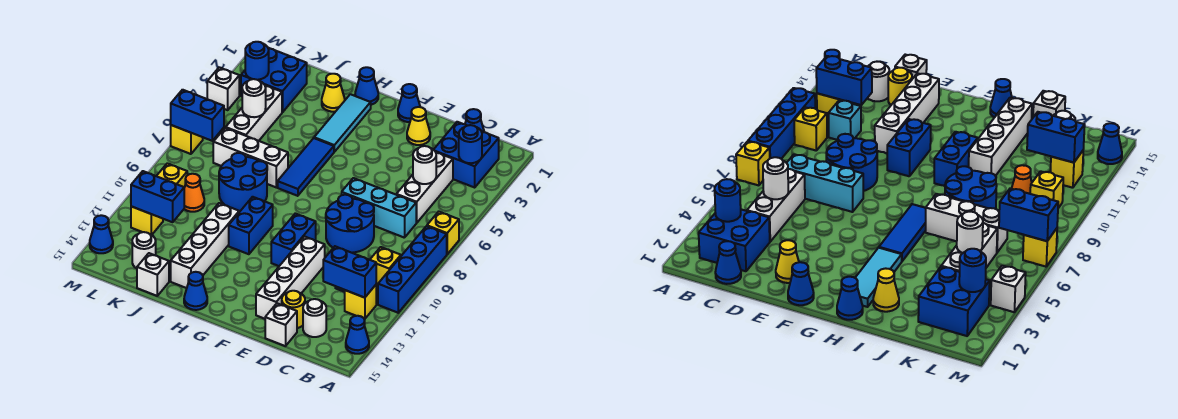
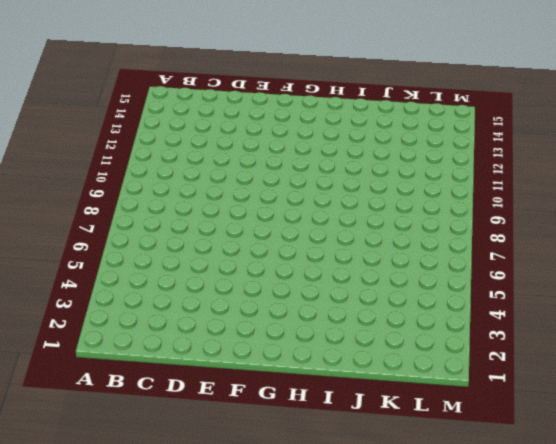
none -> yellow brick A7 level 1
none -> blue brick A8:A11 level 1
none -> blue cone A14 level 1
none -> blue brick B2:C3 level 1

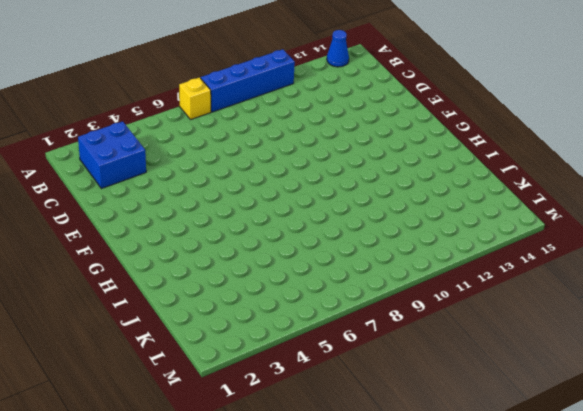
none -> yellow brick B10 level 1
none -> yellow brick B12 level 1
none -> blue cone C1 level 1
none -> white brick C4:C6 level 1

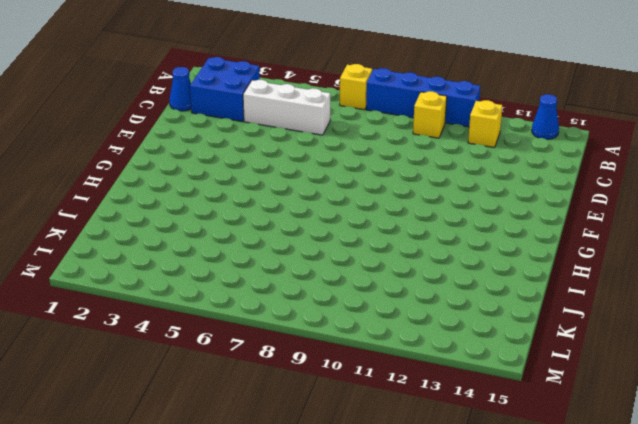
none -> cyan brick C7:E7 level 1
none -> cyan brick C11 level 1
none -> white round brick C14 level 1
none -> blue round brick D8:E9 level 1

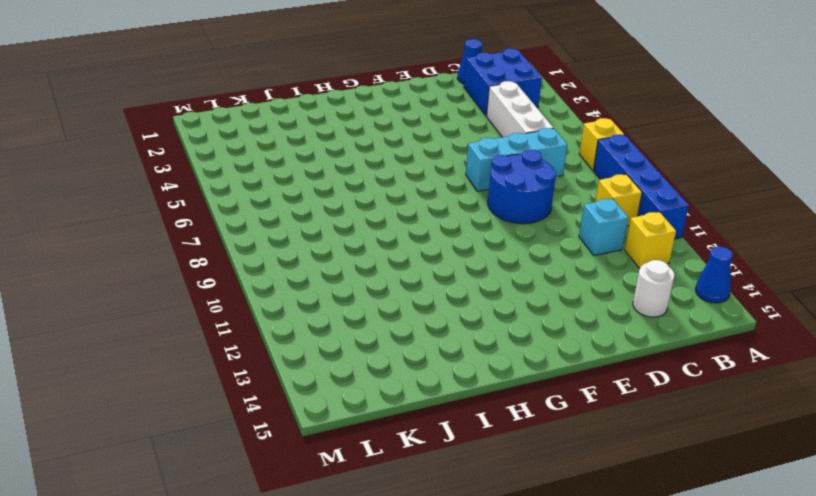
none -> yellow round brick D14 level 1
none -> white brick D15 level 1
none -> yellow cone E2 level 1
none -> white brick E11:E14 level 1

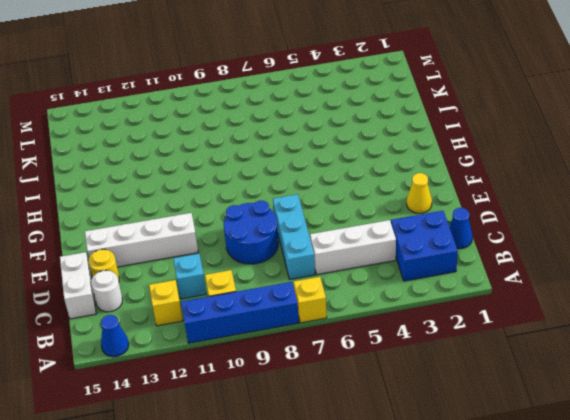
white brick C15:D15 level 1 -> white brick D15 level 1
none -> blue cone F1 level 1
none -> blue brick F10:F11 level 1
none -> blue cone H1 level 1
none -> cyan tile H2:H4 level 1

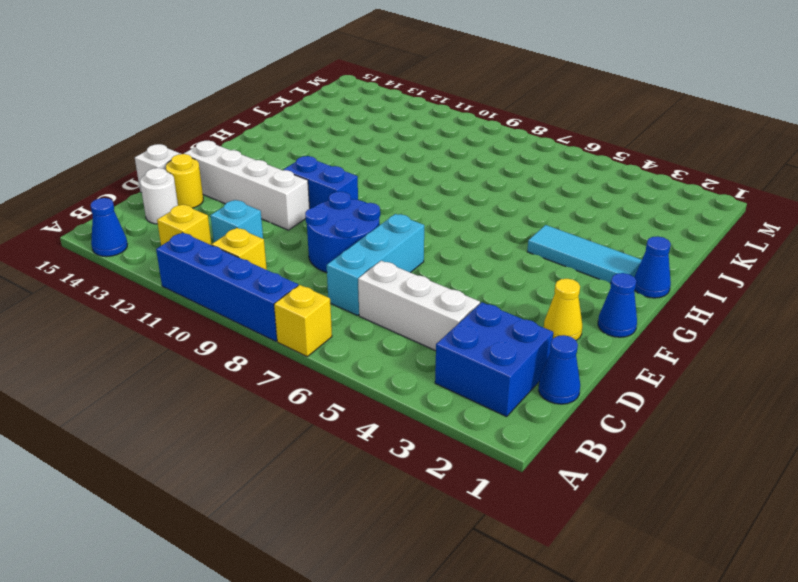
none -> blue tile H5:H7 level 1
none -> blue brick H10:H11 level 1
none -> blue cone H15 level 1
none -> yellow cone I2 level 1

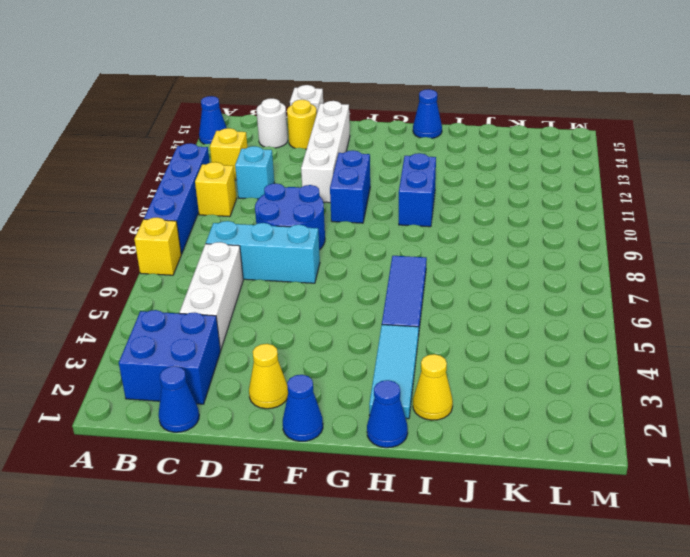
none -> white brick I7:K7 level 1
none -> blue round brick I8:J9 level 1
none -> white brick I11:I14 level 1
none -> white brick J15 level 1

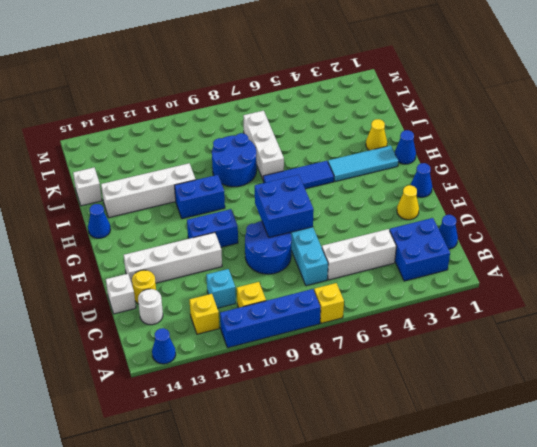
blue brick E7:F8 level 2 -> blue brick K2:L3 level 1
none -> white brick K4:K6 level 1
none -> orange cone K10 level 1
none -> white round brick K14 level 1
none -> yellow brick L10 level 1

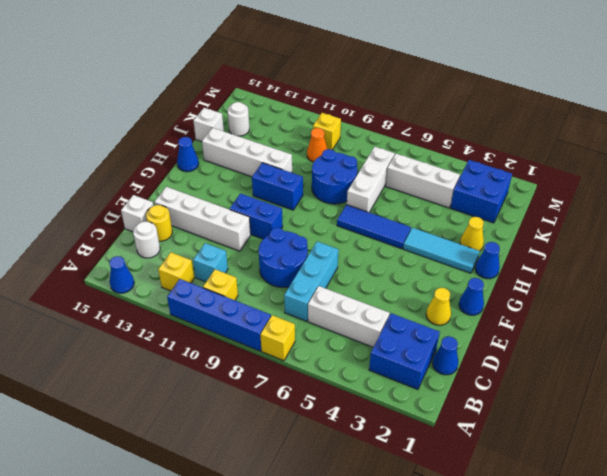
none -> yellow brick L12 level 1
none -> white brick M4 level 1
none -> yellow brick M7 level 1
none -> blue cone M14 level 1

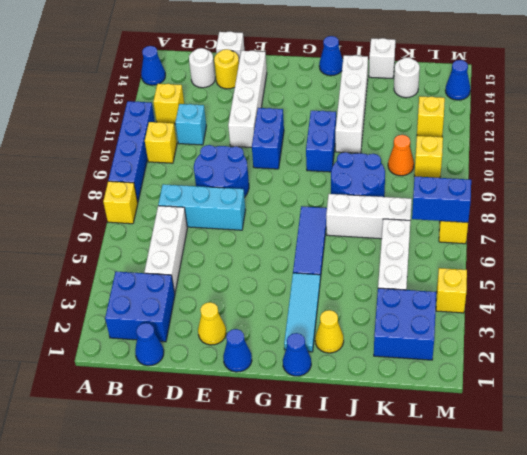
yellow brick M4 level 1 -> white brick M4 level 1
none -> blue round brick B3 level 2
none -> blue brick B12:C12 level 2
none -> white round brick C5 level 2
none -> white round brick K5 level 2

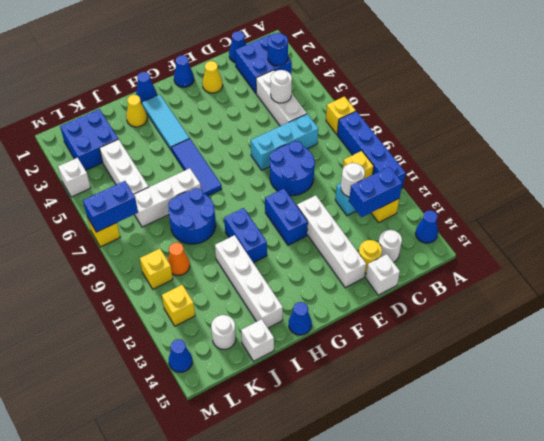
white round brick C11 level 2 -> white round brick K5 level 2
none -> blue brick K12:L12 level 2
none -> blue round brick L3 level 2

